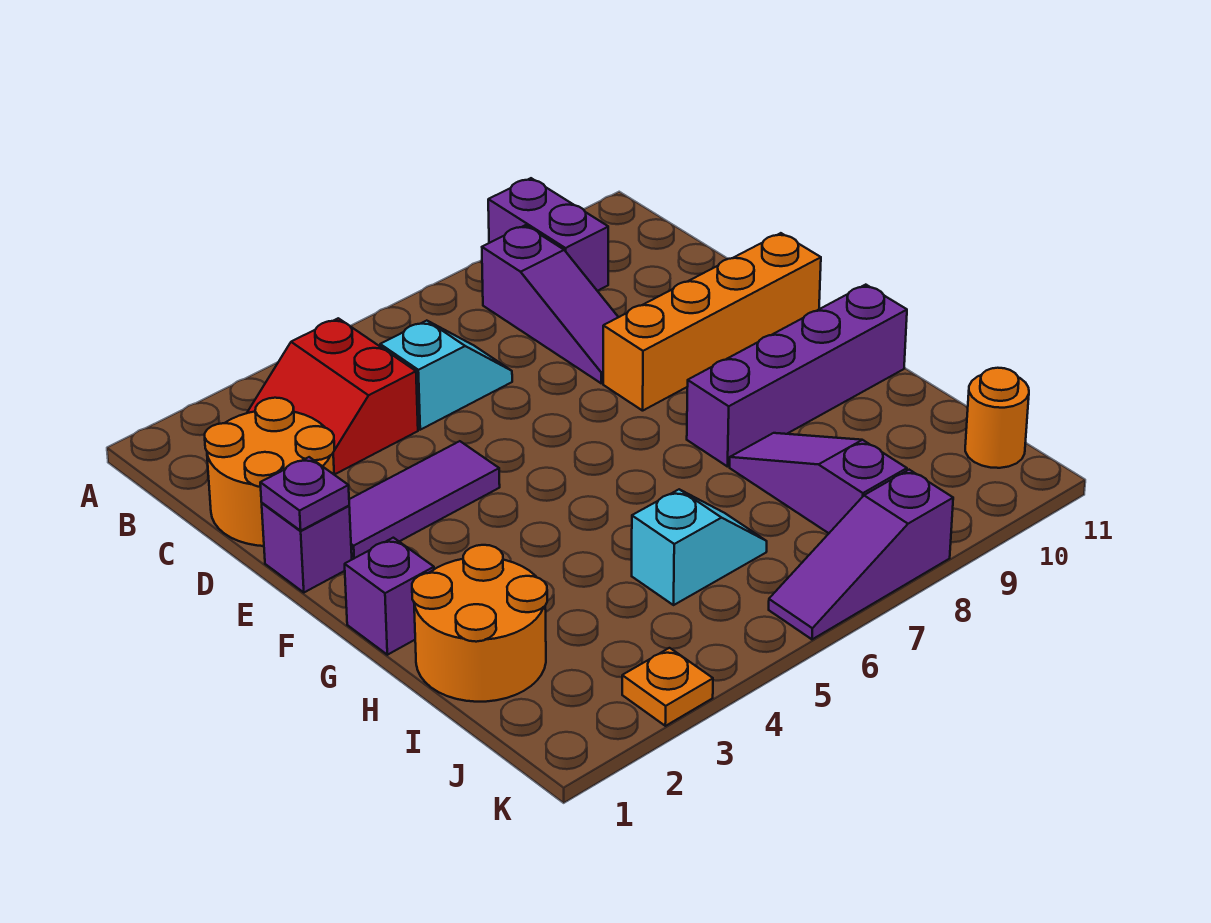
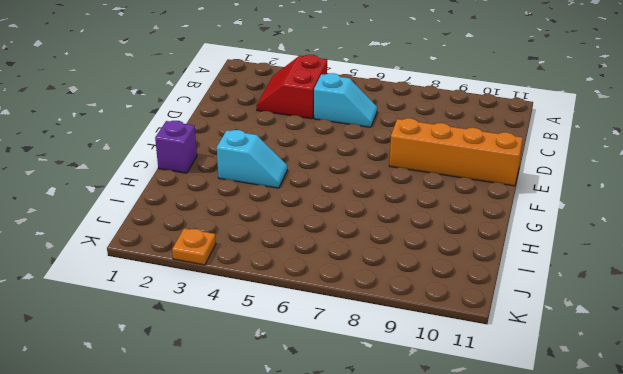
cyan slope G3:G4 level 1 top 3 -> cyan slope I5:I6 level 1 top 5
none -> purple brick A9:B9 level 1
none -> purple slope B8:D8 level 1 top B
none -> orange round brick C1:D2 level 1

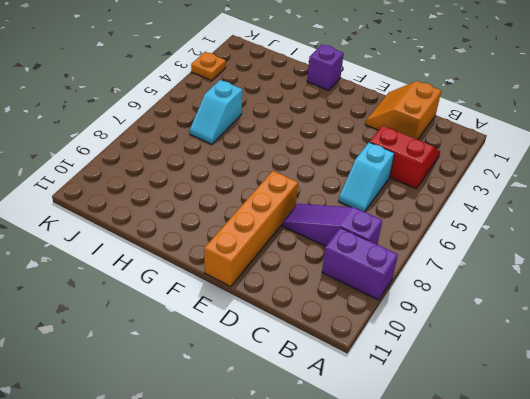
orange slope C1:D2 level 1 top C -> orange round brick C1:D2 level 1
none -> purple brick E1 level 1
none -> purple tile E2:E4 level 1
none -> purple brick G8:G11 level 1

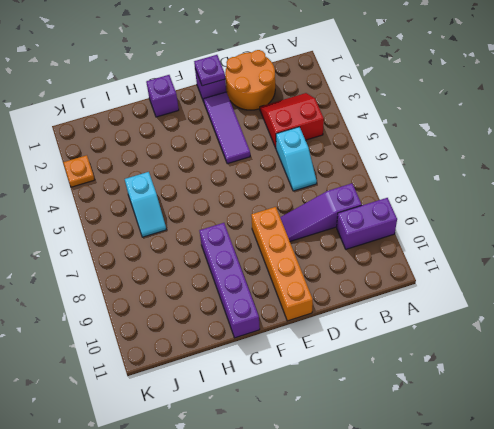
none -> orange round brick H1:I2 level 1
none -> purple slope H8:J8 level 1 top J
none -> orange round brick J11 level 1

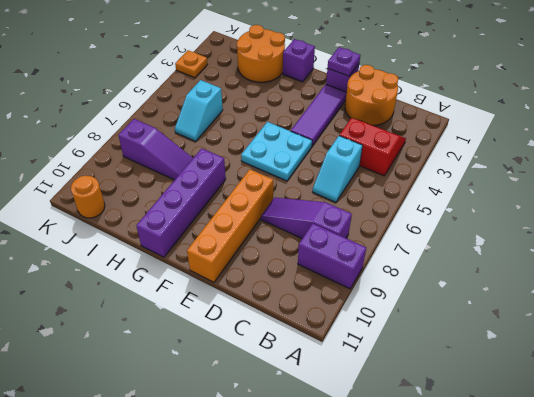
cyan plate E5:F6 level 1 -> none
none -> purple slope K6:K8 level 1 top 8

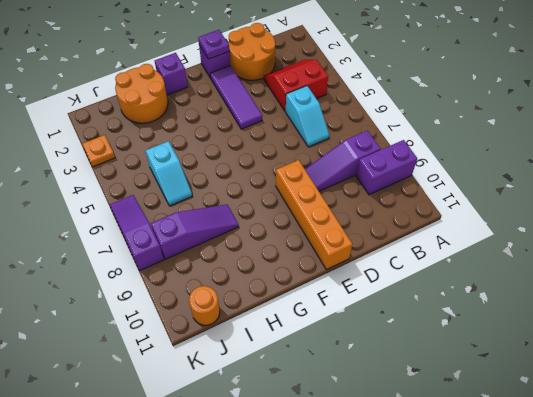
none -> purple brick G8:G11 level 1

